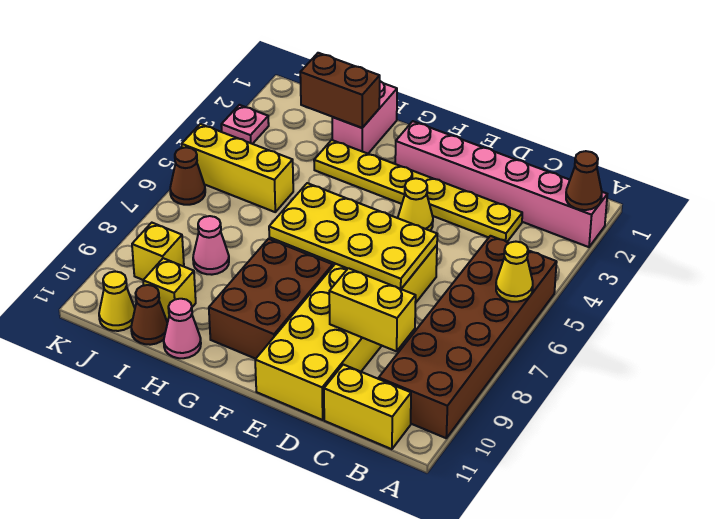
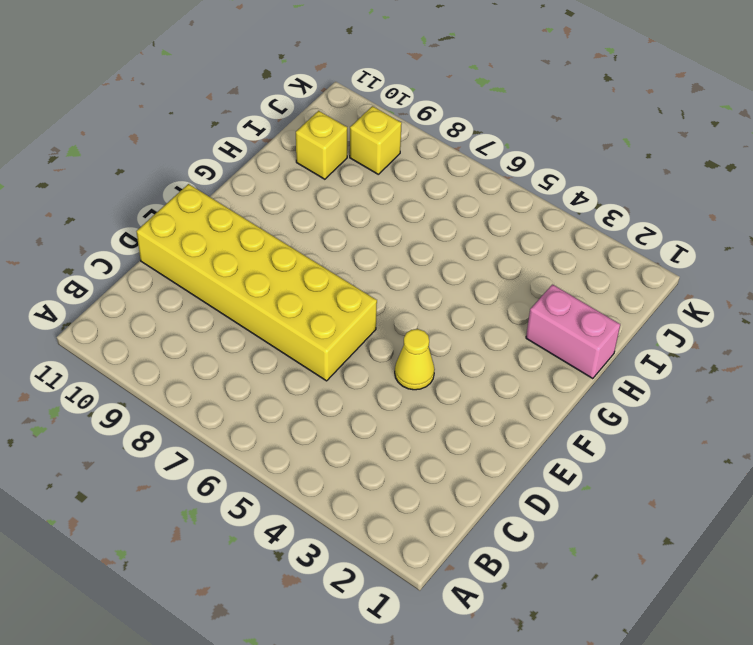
none -> pink brick A2:F2 level 1
none -> brown brick A5:B10 level 1
none -> yellow brick B11:C11 level 1

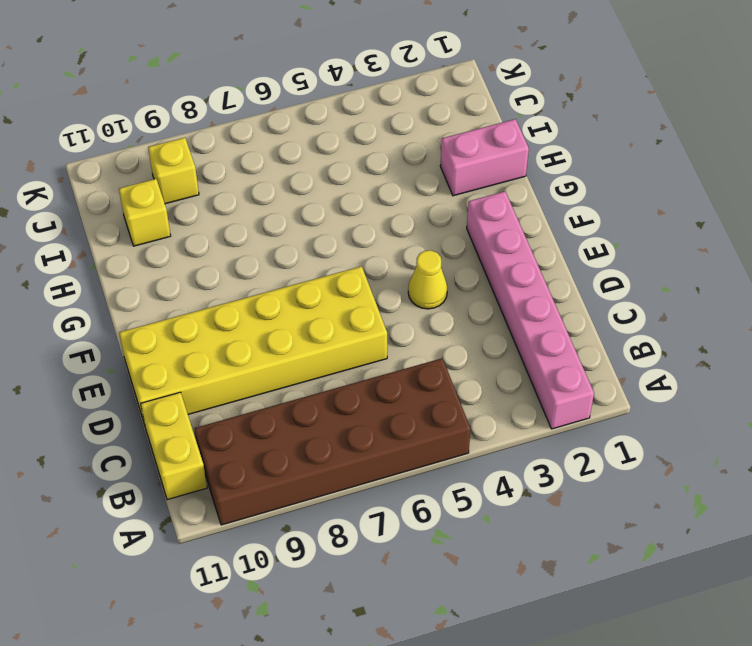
none -> yellow plate C3:H3 level 1
none -> brown brick F8:G10 level 1
none -> pink cone H11 level 1

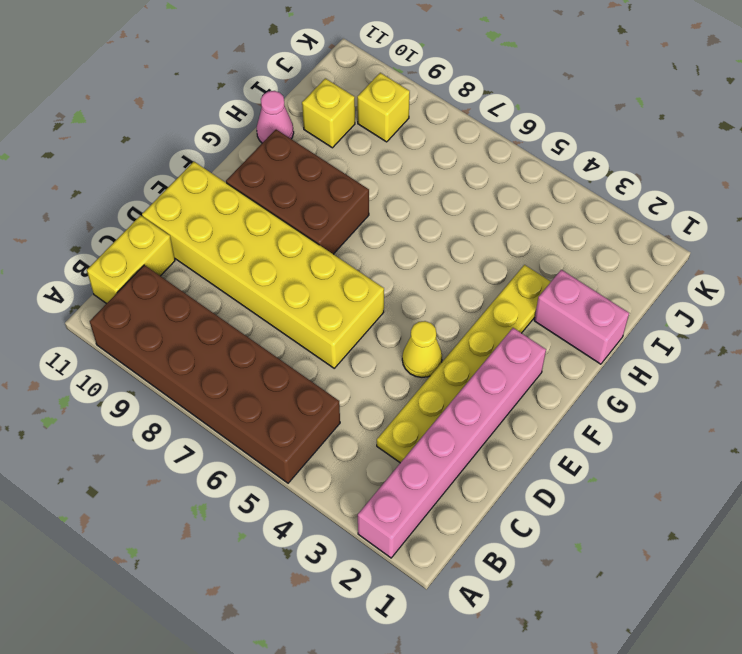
none -> yellow brick I5:K5 level 1
none -> pink cone I8 level 1
none -> brown cone I11 level 1

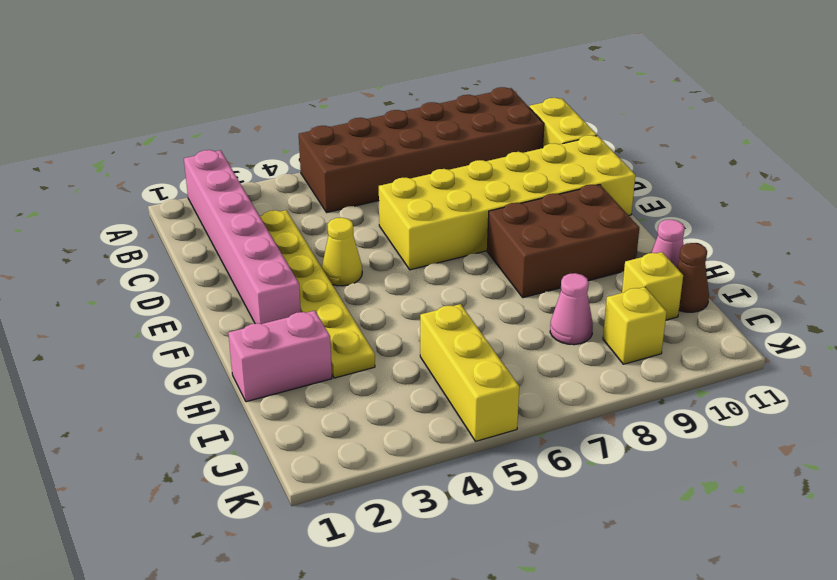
none -> yellow cone J11 level 1
none -> pink plate K3 level 1
none -> brown cone K6 level 1

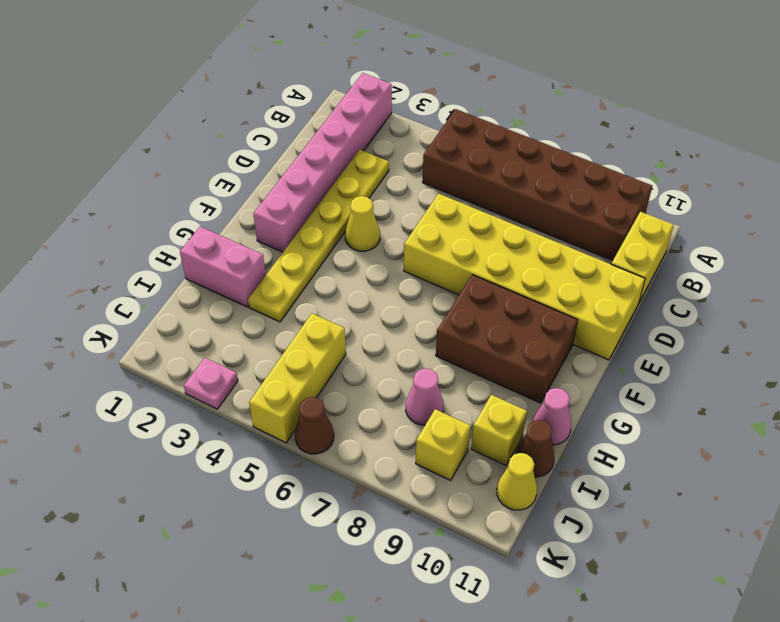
none -> brown cone A2 level 2
none -> yellow cone A6 level 2
none -> yellow brick C9:D9 level 2

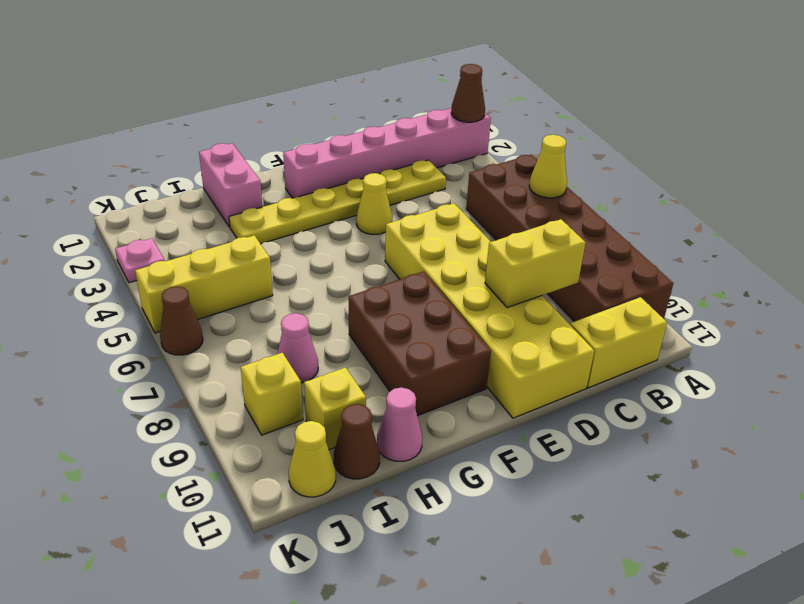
none -> yellow plate D6:G7 level 2
none -> brown brick H2:I2 level 2

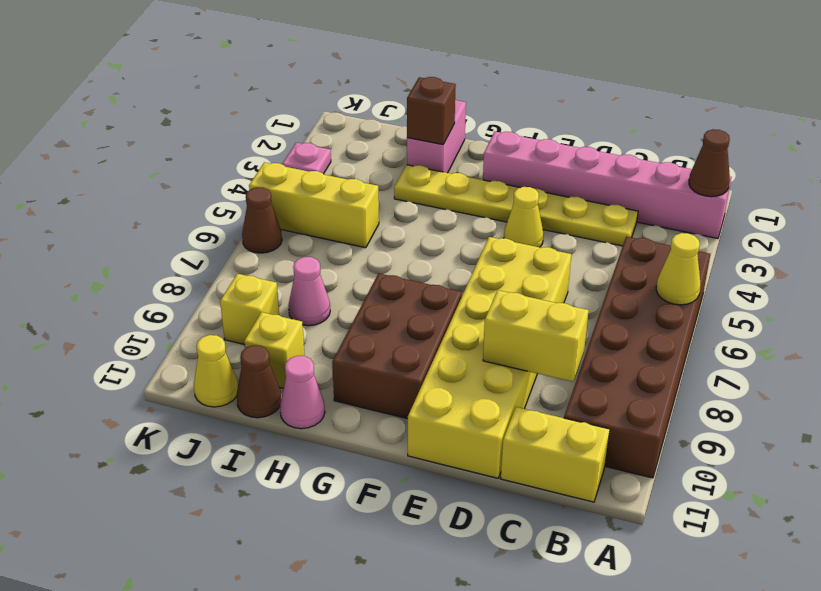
brown brick H2 level 2 -> brown brick H2:I2 level 2
none -> yellow plate D6:G7 level 2

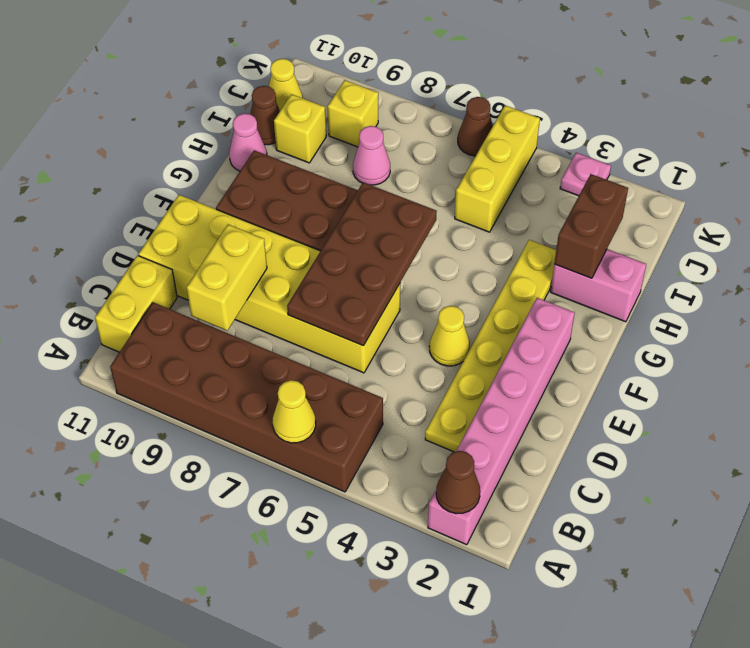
brown plate D6:G7 level 2 -> yellow plate D6:G7 level 2

